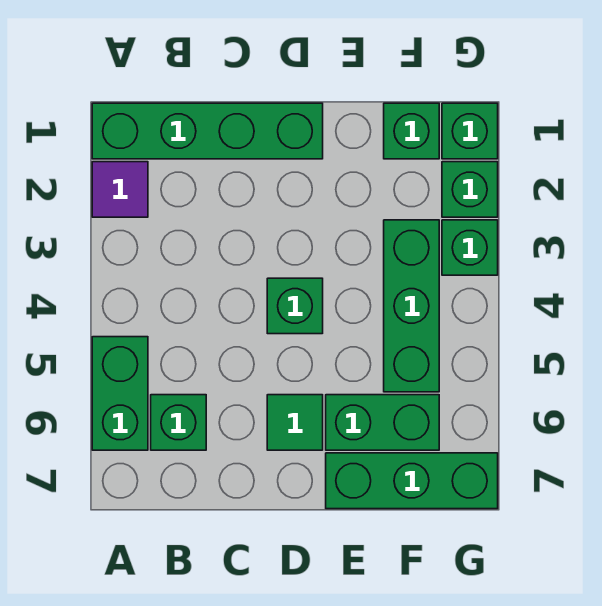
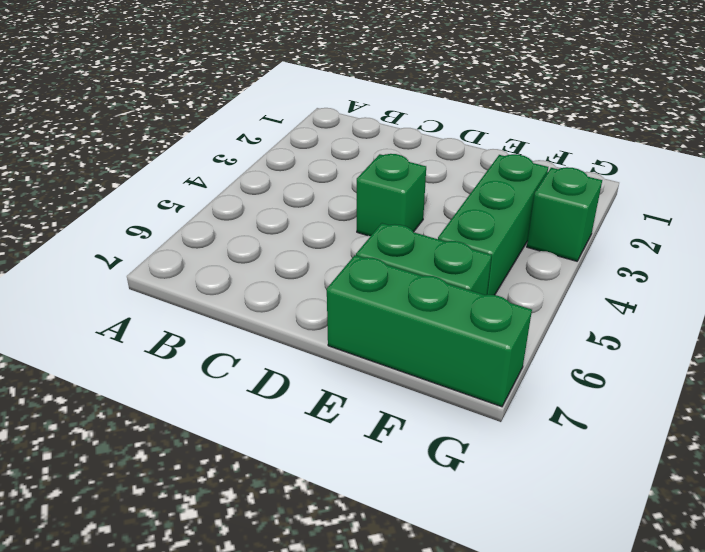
none -> green brick A1:D1 level 1
none -> purple tile A2 level 1
none -> green brick A5:A6 level 1

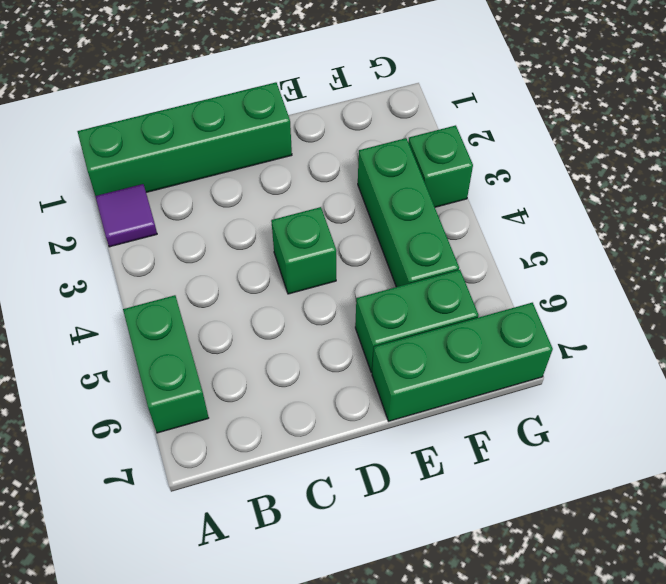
none -> green brick B6 level 1
none -> green tile D6 level 1
none -> green brick F1 level 1

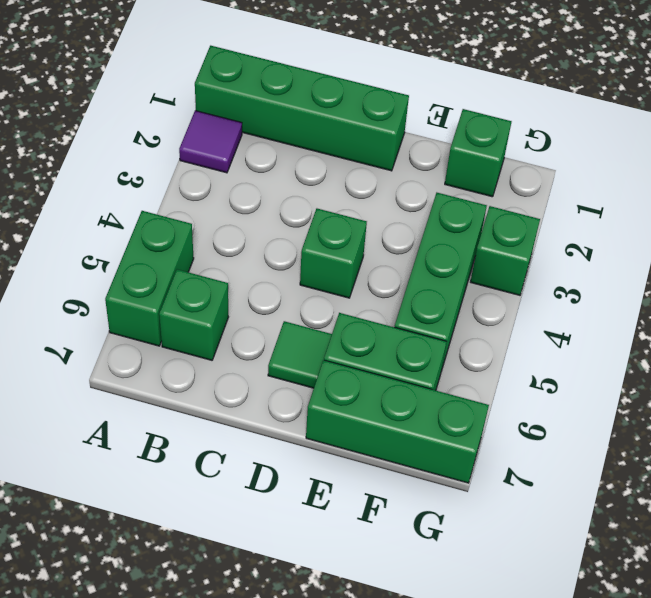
none -> green brick G1 level 1
none -> green brick G2 level 1

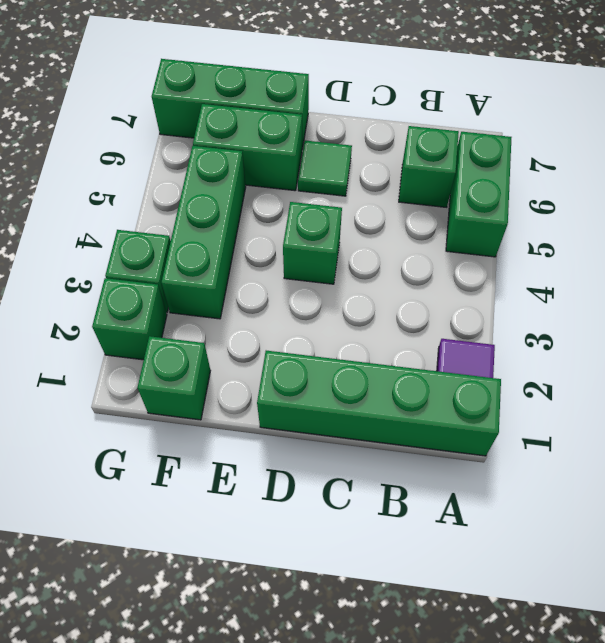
none -> green brick G1 level 1

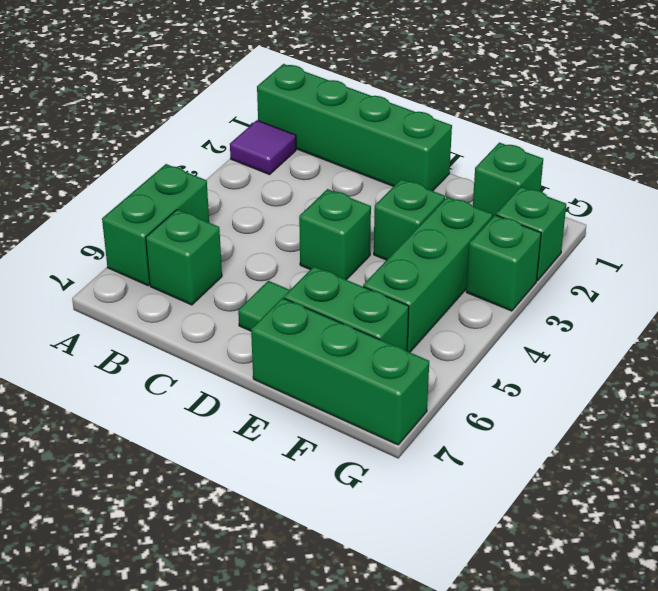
green brick E3 level 1 -> green brick G1 level 1

